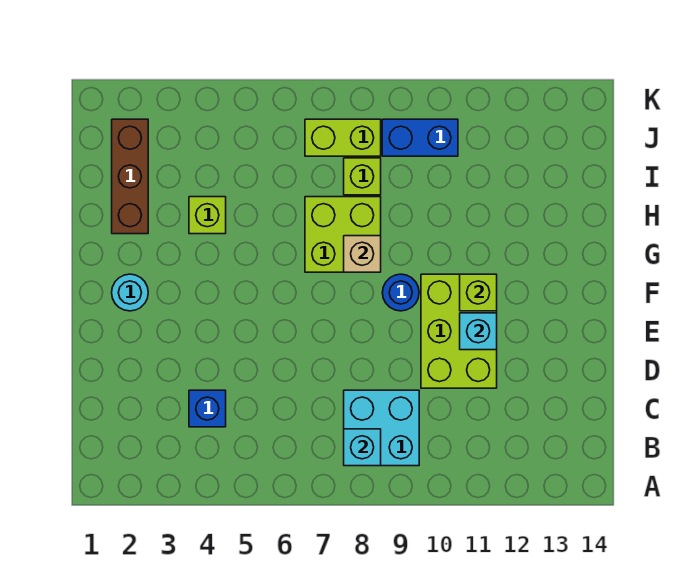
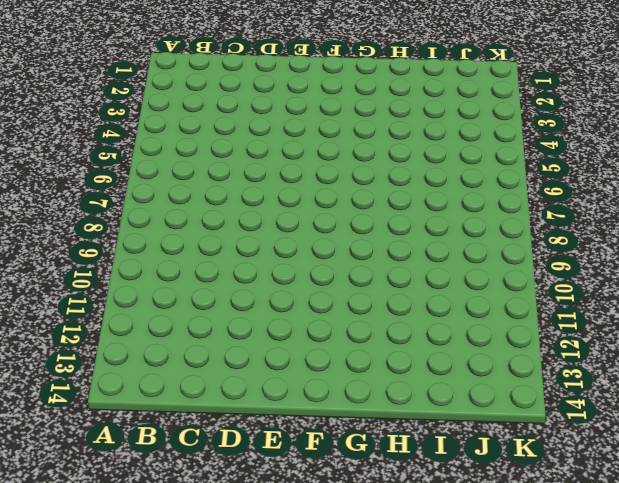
none -> cyan brick B8:C9 level 1
none -> blue brick C4 level 1
none -> lime brick D10:F11 level 1

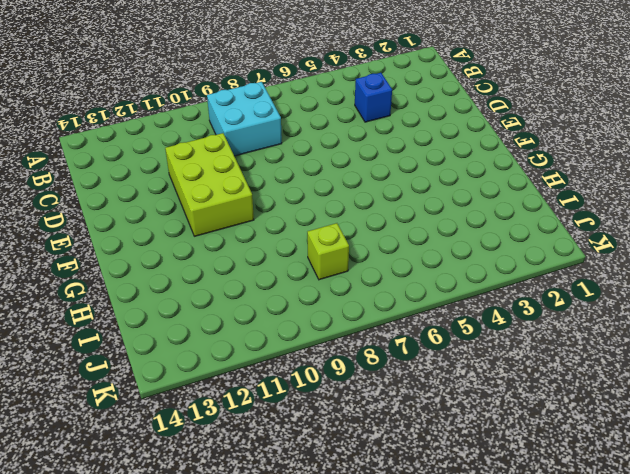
none -> cyan round brick F2 level 1
none -> blue round brick F9 level 1
none -> lime brick G7:H8 level 1

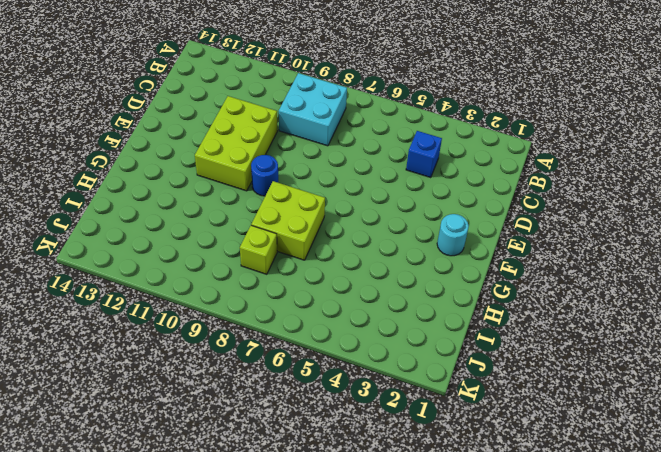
none -> brown brick H2:J2 level 1
none -> lime brick H4 level 1
none -> lime brick J7:J8 level 1

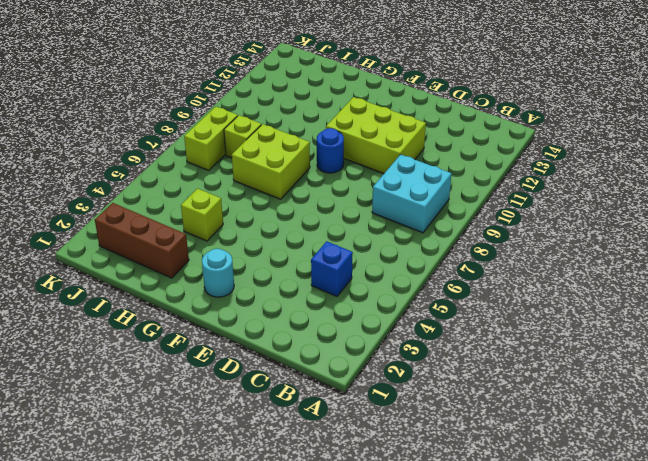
none -> blue brick J9:J10 level 1
none -> cyan brick B8 level 2
none -> cyan brick E11 level 2

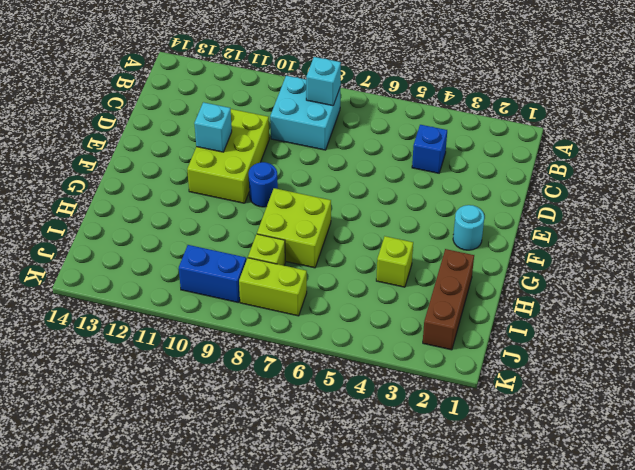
none -> lime brick F11 level 2
none -> tan brick G8 level 2

